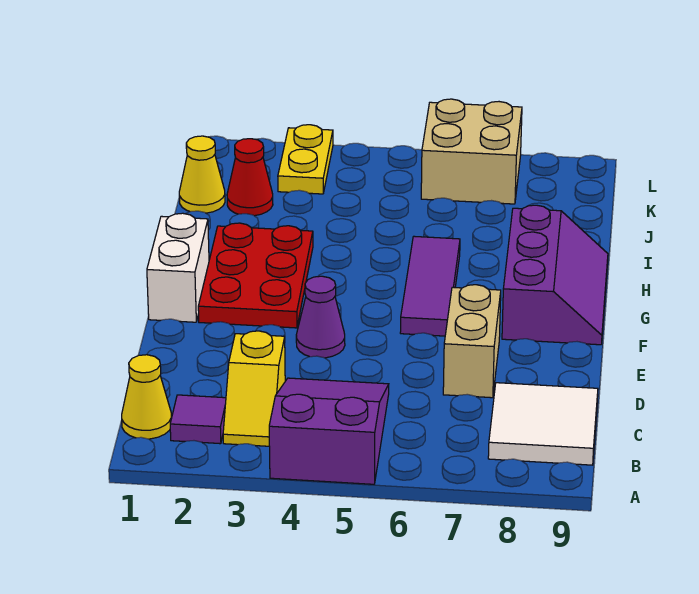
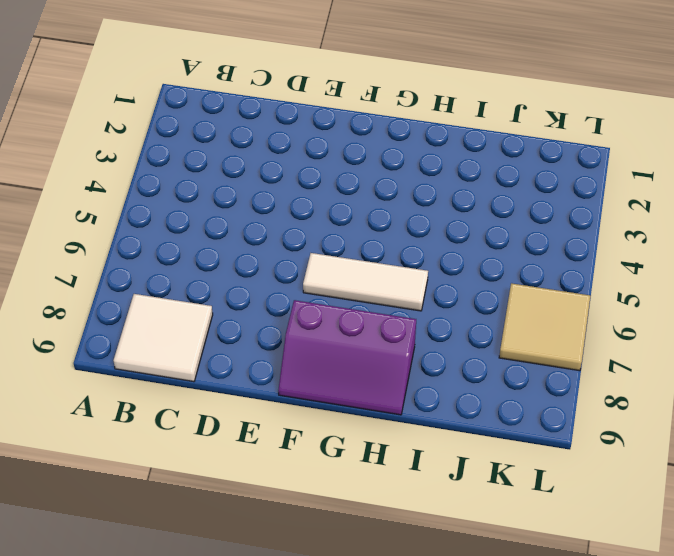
white tile F6:H6 level 1 -> purple tile F6:H6 level 1
tan tile K6:L7 level 1 -> tan brick K6:L7 level 1
none -> purple slope A4:C5 level 1 top A
none -> yellow cone B1 level 1
none -> purple tile B2 level 1

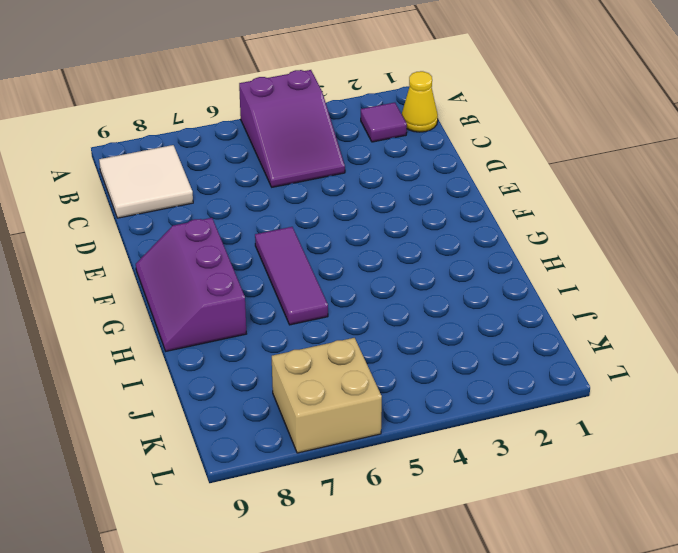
none -> yellow slope B3:C3 level 1 top C
none -> tan brick D7:E7 level 1
none -> purple cone E4 level 1

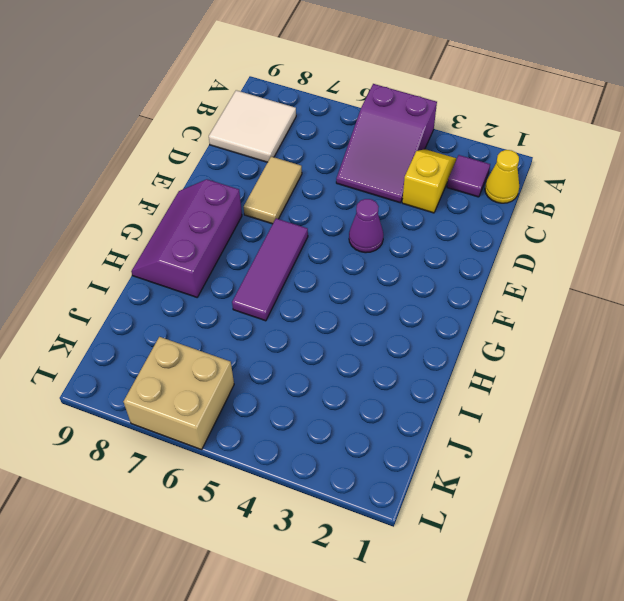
tan tile D7:E7 level 1 -> tan brick D7:E7 level 1
none -> white brick F1:G1 level 1
none -> red plate F2:H3 level 1
none -> yellow cone J1 level 1

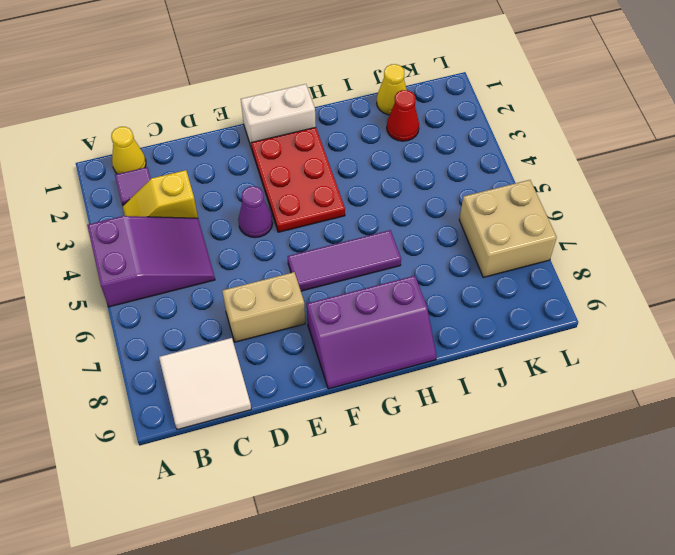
red plate F2:G4 level 1 -> red plate F2:H3 level 1
none -> yellow plate K3:L3 level 1

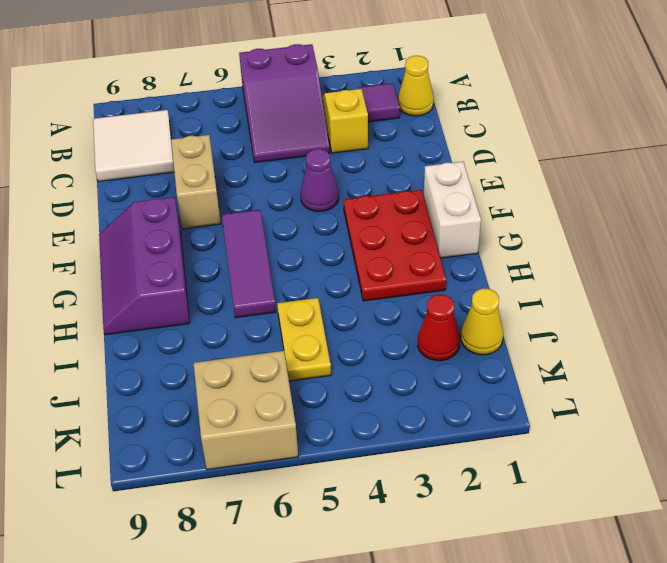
yellow plate I5:J5 level 1 -> yellow plate K3:L3 level 1

